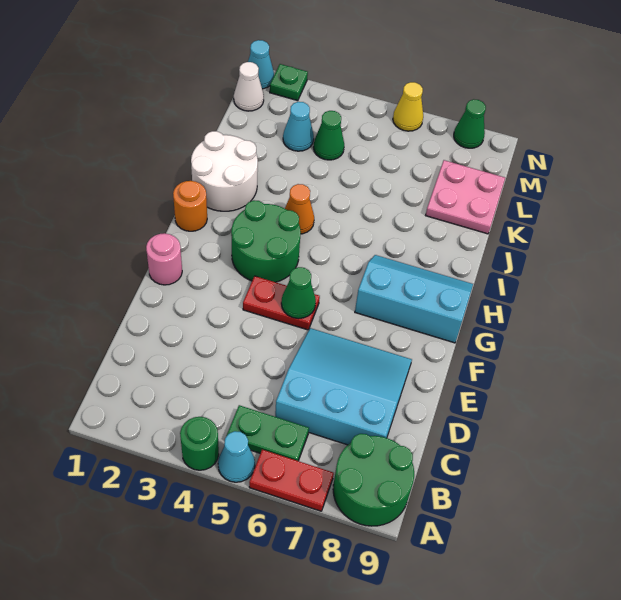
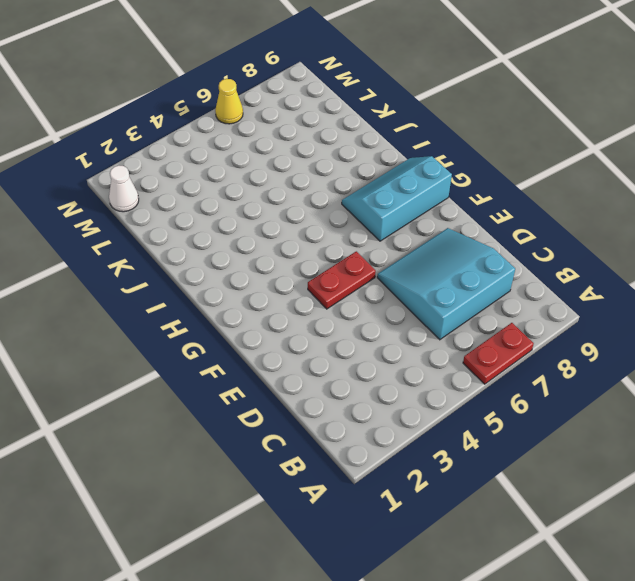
none -> green round brick A4 level 1
none -> cyan cone A5 level 1
none -> green round brick A8:B9 level 1

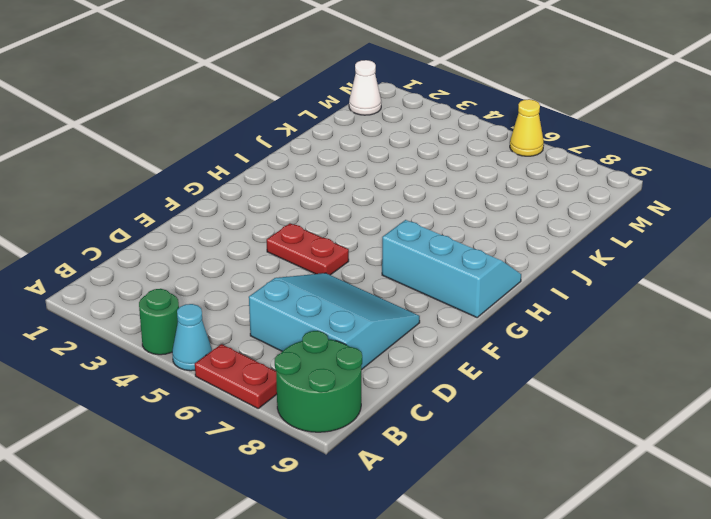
none -> green plate B5:B6 level 1
none -> pink round brick F1 level 1
none -> green round brick G3:H4 level 1

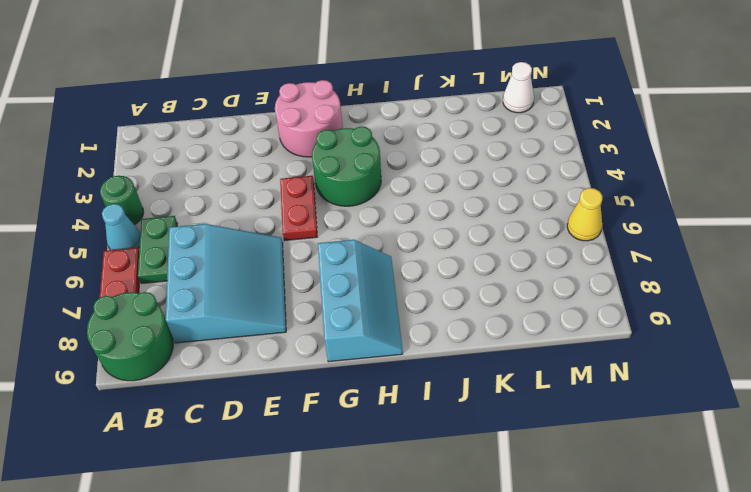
pink round brick F1:G2 level 1 -> pink round brick F1 level 1
none -> orange round brick H1 level 1
none -> white round brick I1:J2 level 1
none -> orange cone I4 level 1

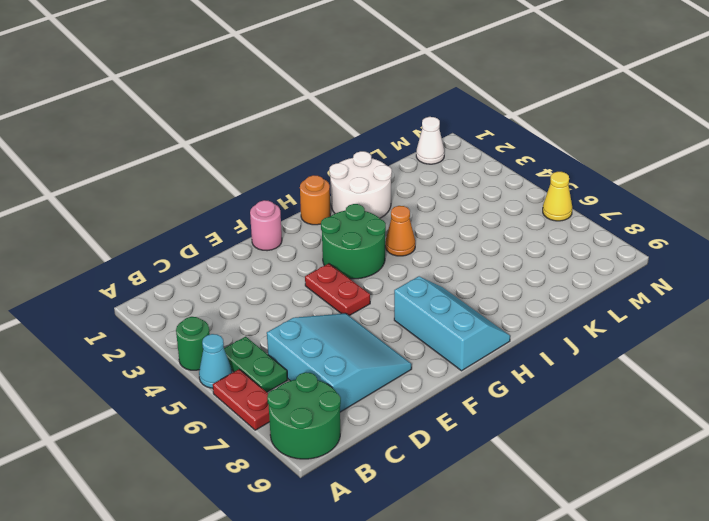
none -> pink plate K8:L9 level 1
none -> cyan cone L3 level 1
none -> green cone L4 level 1

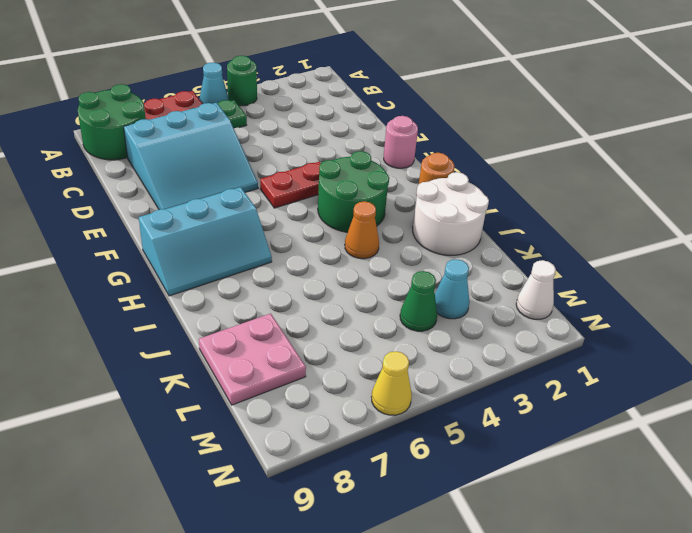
none -> cyan cone N1 level 1
none -> green plate N2 level 1
none -> green cone N8 level 1

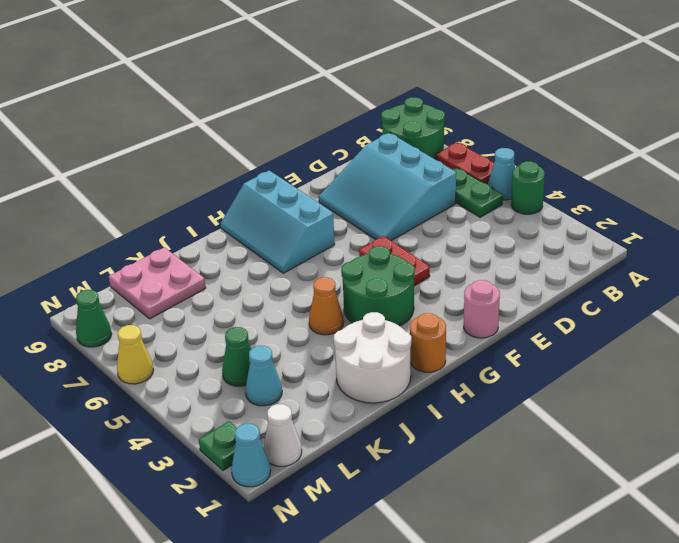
none -> green cone F5 level 2

